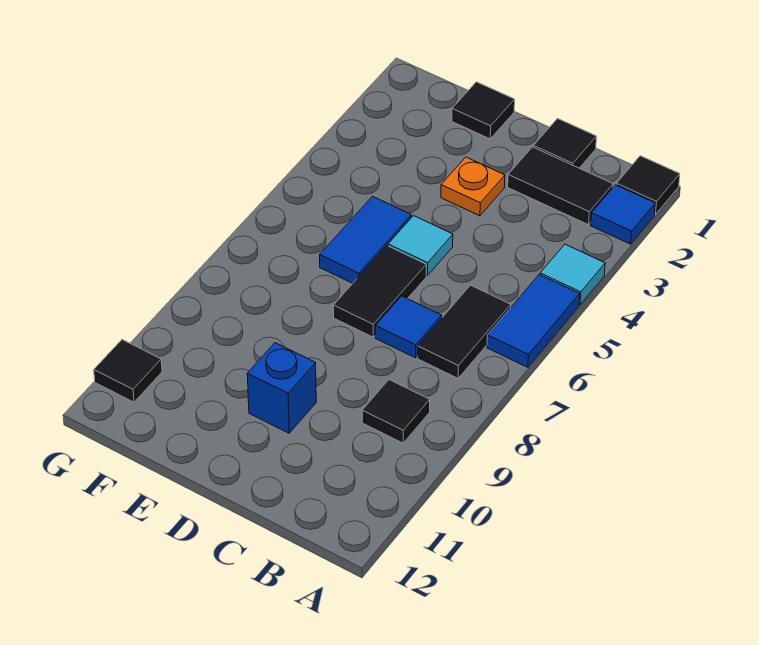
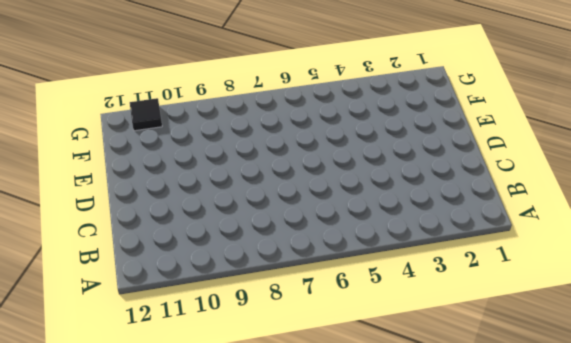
none -> black tile A1 level 1
none -> blue tile A2 level 1
none -> cyan tile A4 level 1

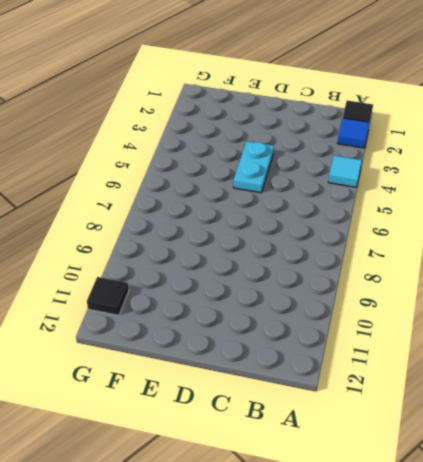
cyan plate D4:D5 level 1 -> cyan tile D5 level 1
none -> blue tile A5:A6 level 1
none -> black tile B2:C2 level 1
none -> black tile B6:B7 level 1

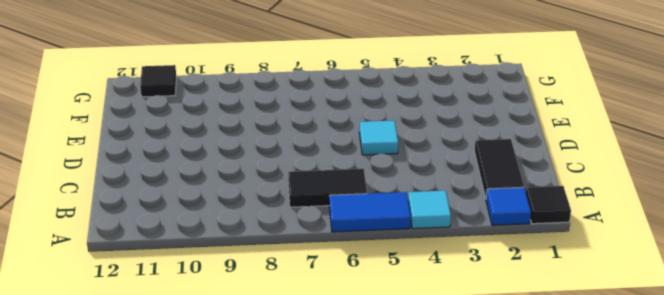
none -> black tile B9 level 1
none -> black tile C1 level 1
none -> blue tile C7 level 1

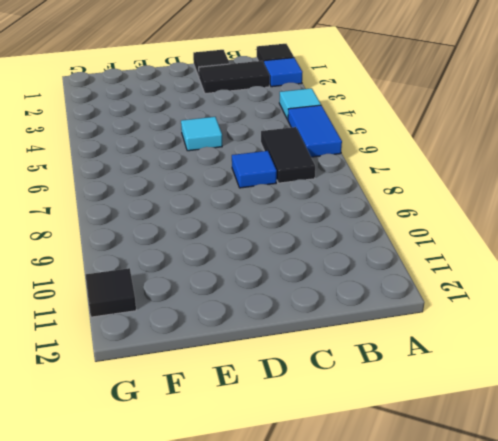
none -> black tile B9 level 1
none -> orange plate D3 level 1
none -> black tile D6:D7 level 1

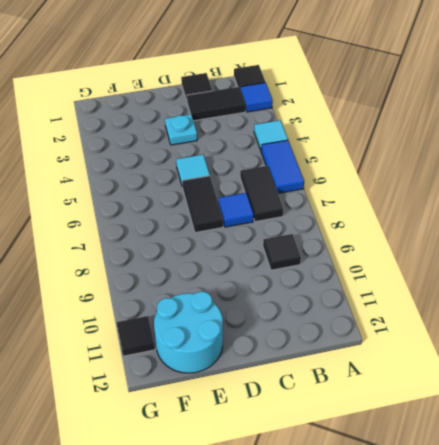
cyan plate D3 level 1 -> orange plate D3 level 1
cyan round brick E11:F12 level 1 -> none
none -> blue brick D10 level 1
none -> black tile E1 level 1
none -> blue tile E5:E6 level 1

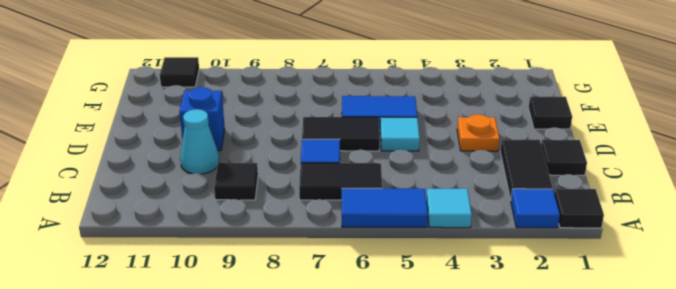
cyan cone C10 level 1 -> none

